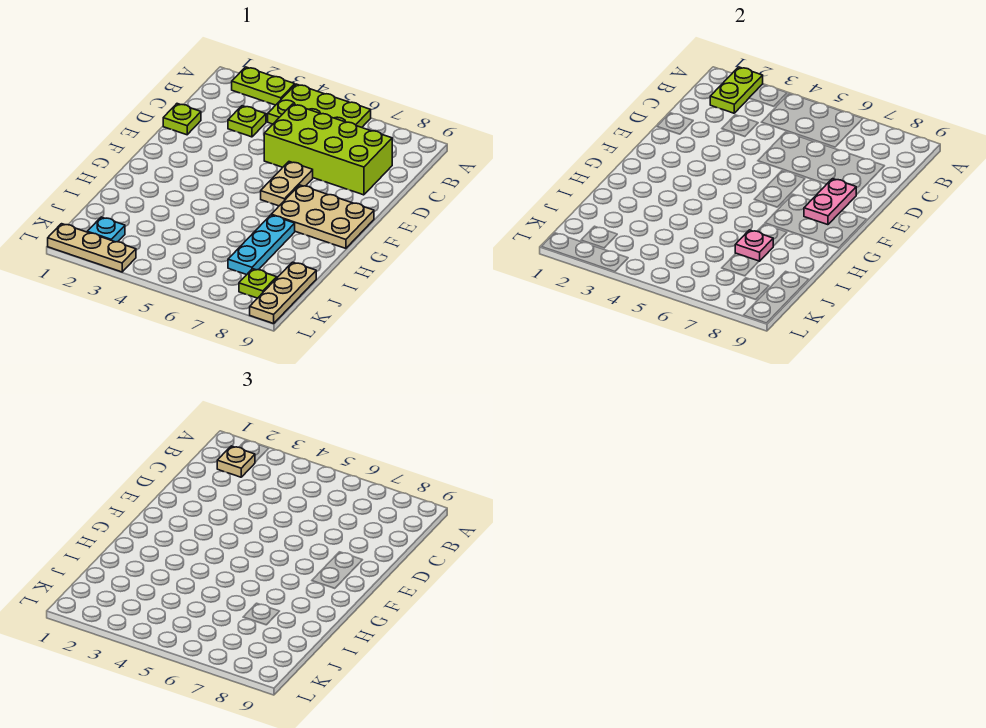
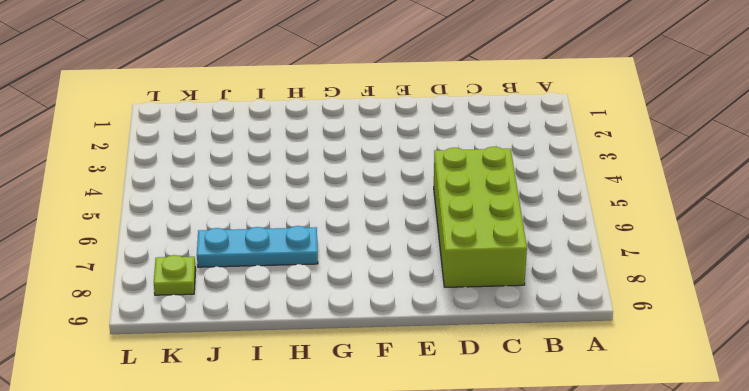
none -> lime plate A2:A3 level 1
none -> lime plate A4:B6 level 1
none -> lime plate C3 level 1

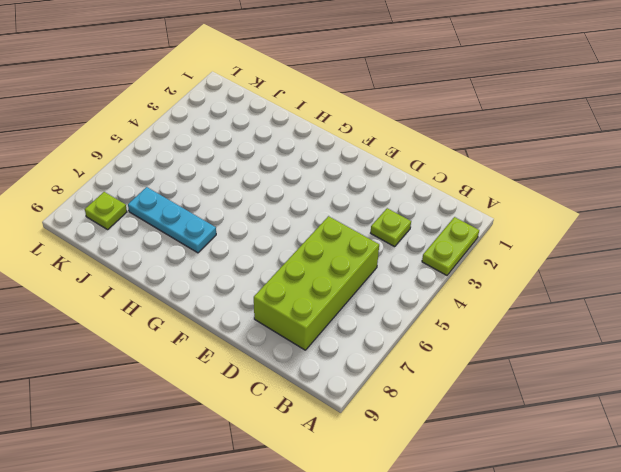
none -> lime plate A4:B6 level 1
none -> lime plate D1 level 1
none -> tan plate E6:F6 level 1

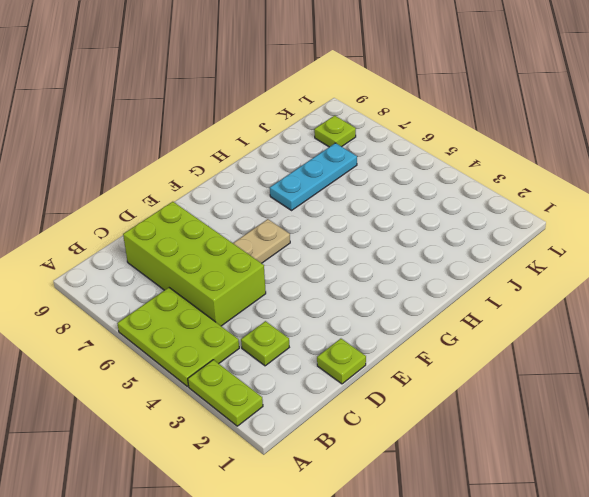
none -> tan plate F7:G9 level 1
none -> tan plate J9:L9 level 1
none -> cyan plate K2 level 1

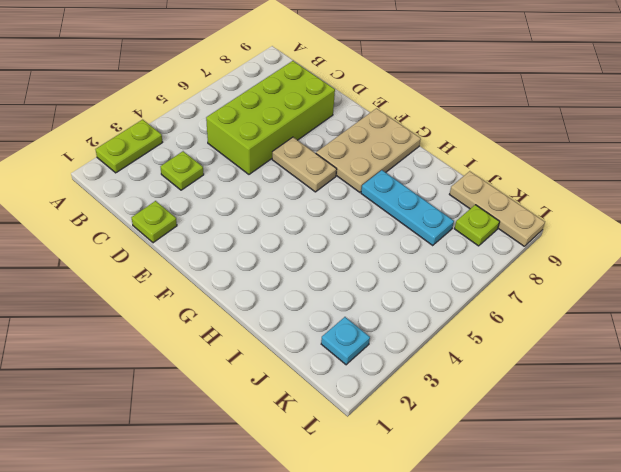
none -> lime plate A4:B6 level 1
none -> tan plate L1:L3 level 1
none -> lime plate A2:B2 level 2

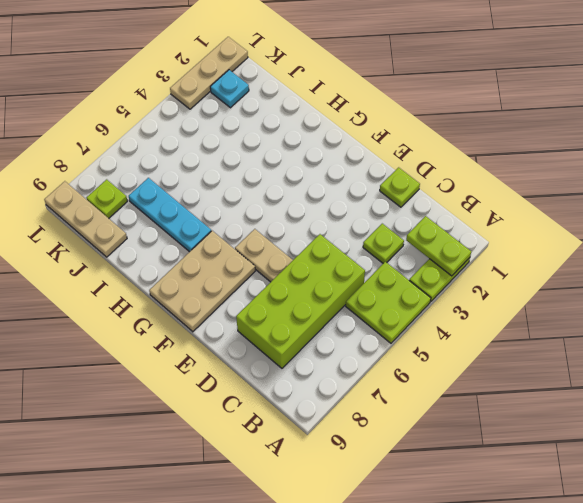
lime plate A4:B5 level 1 -> lime plate A4:B6 level 1
none -> pink plate E8:F8 level 2
none -> pink plate I7 level 2
none -> tan plate B2 level 3

